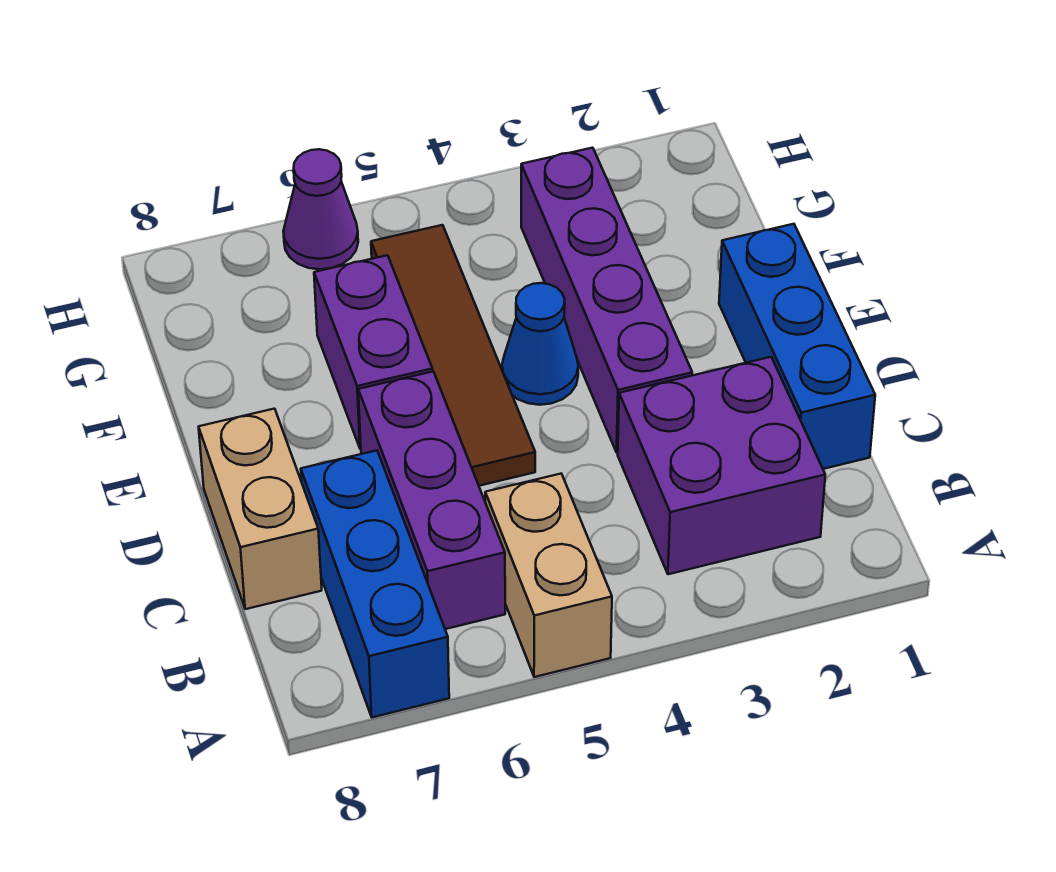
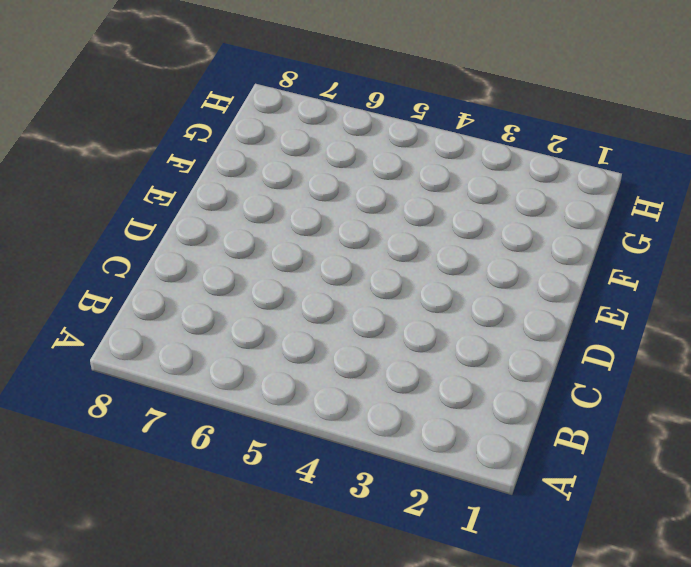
none -> tan brick A5:B5 level 1
none -> blue brick A7:C7 level 1

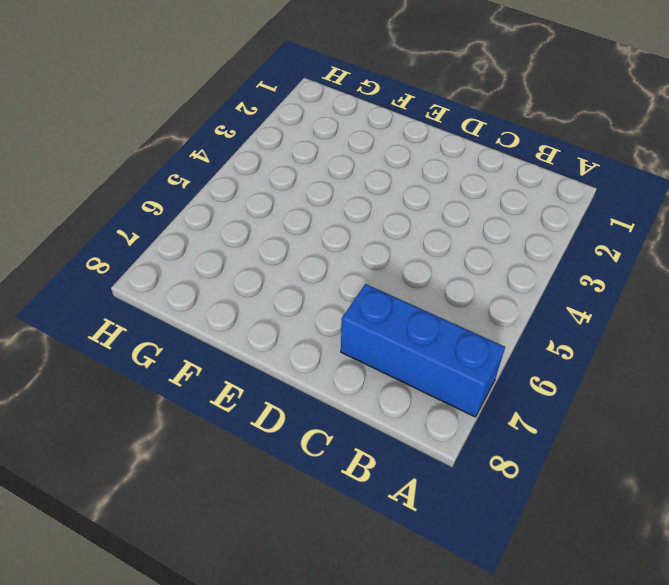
none -> tan brick A5:B5 level 1
none -> purple brick B2:C3 level 1

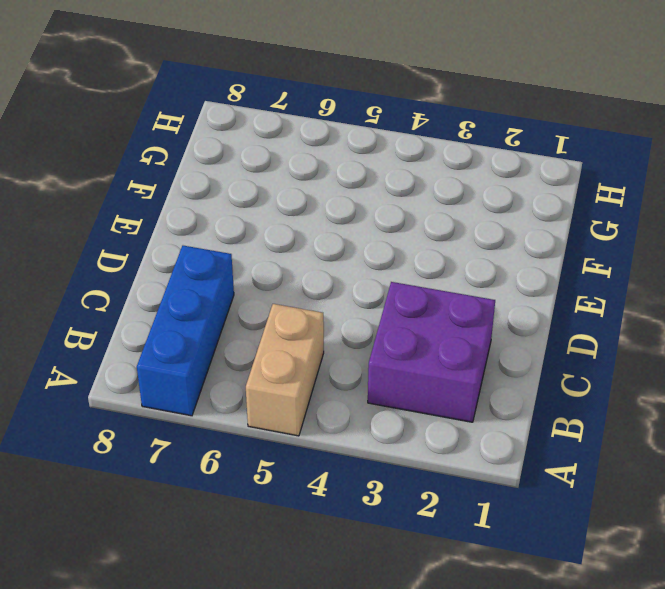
none -> purple brick B6:D6 level 1
none -> blue brick C1:E1 level 1

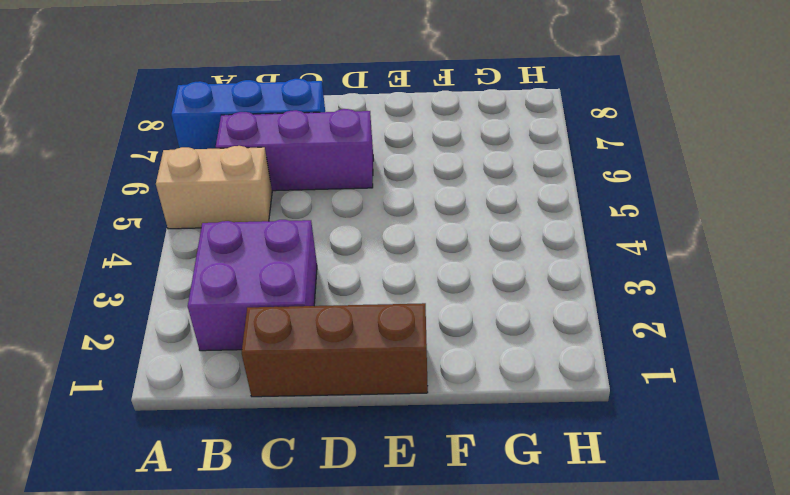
brown brick C1:E1 level 1 -> blue brick C1:E1 level 1
none -> tan brick C8:D8 level 1
none -> purple brick D3:G3 level 1

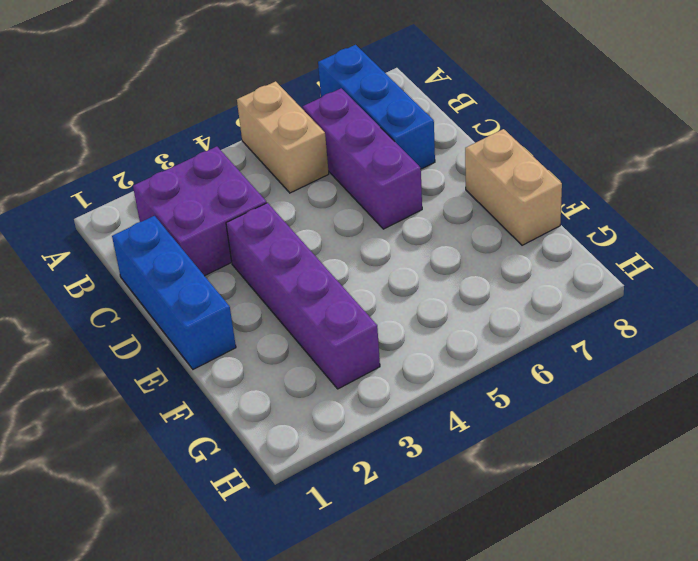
tan brick E8:F8 level 1 -> tan brick C8:D8 level 1
none -> brown tile D5:G5 level 1
none -> blue cone E4 level 1

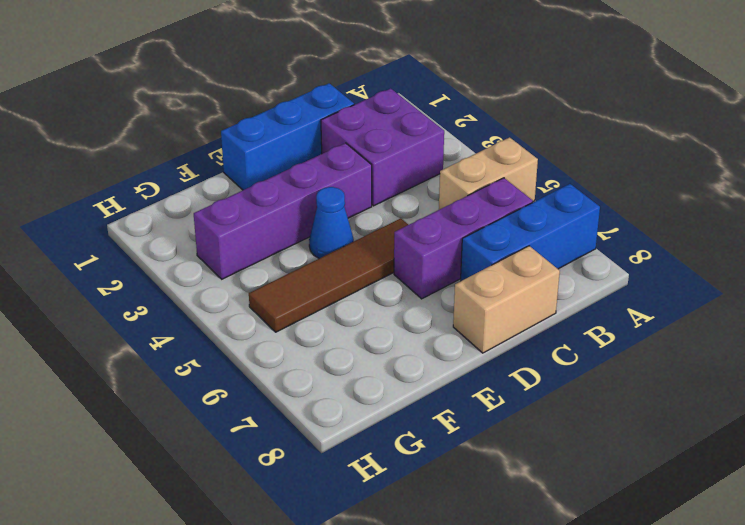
none -> purple brick E6:F6 level 1
none -> purple cone H6 level 1

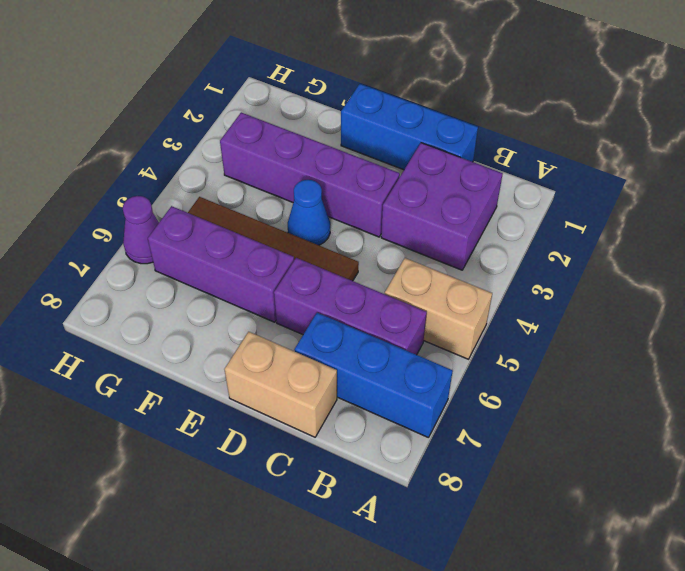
purple brick E6:G6 level 1 -> purple brick E6:F6 level 1

